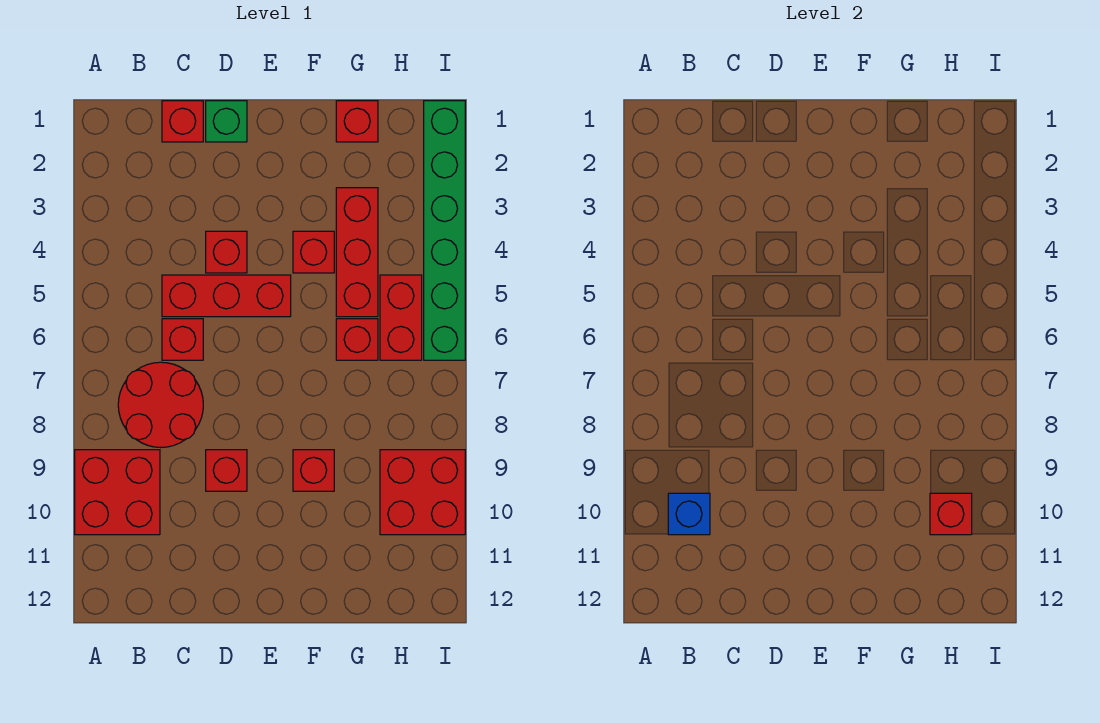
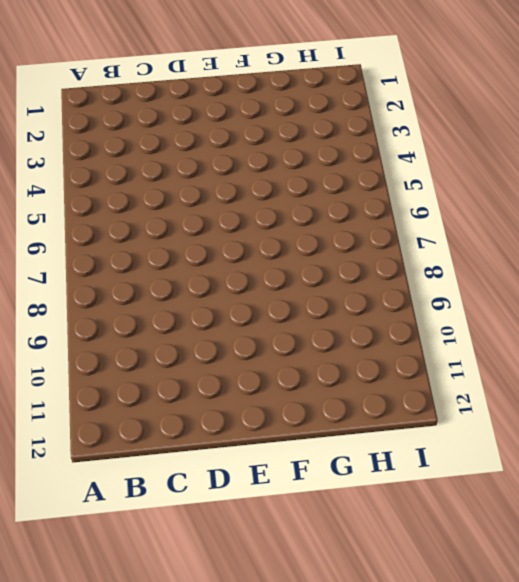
none -> red brick A9:B10 level 1
none -> red round brick B7:C8 level 1
none -> red brick C1 level 1

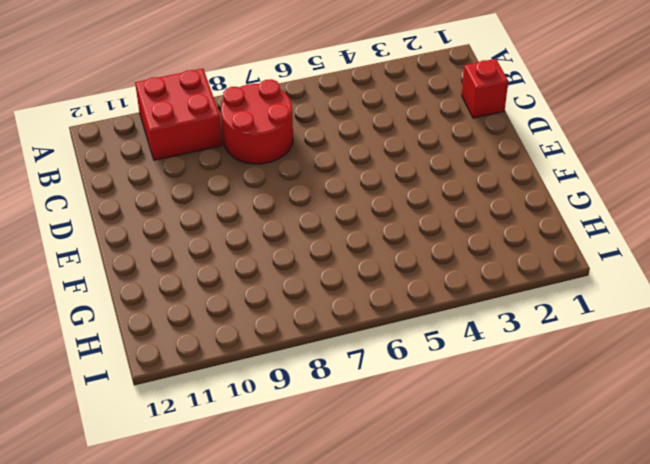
none -> red brick C5:E5 level 1
none -> red brick C6 level 1
none -> green brick D1 level 1

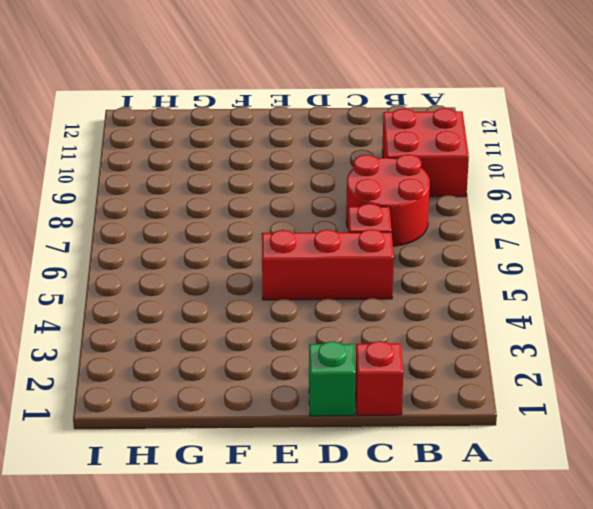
none -> red brick D4 level 1
none -> red brick D9 level 1
none -> red brick F4 level 1

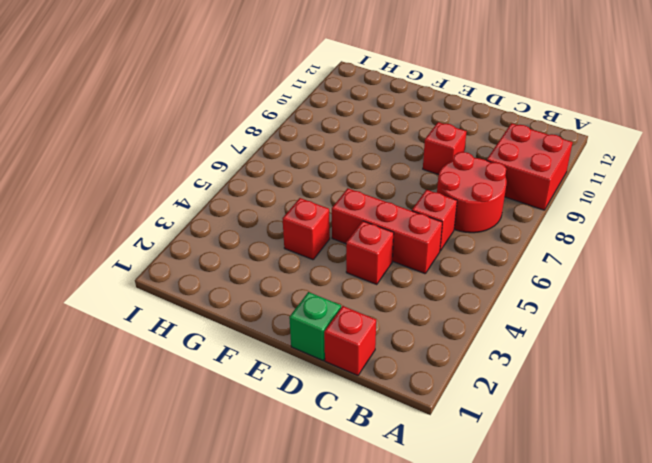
none -> red brick F9 level 1
none -> red brick G1 level 1
none -> red brick G3:G5 level 1

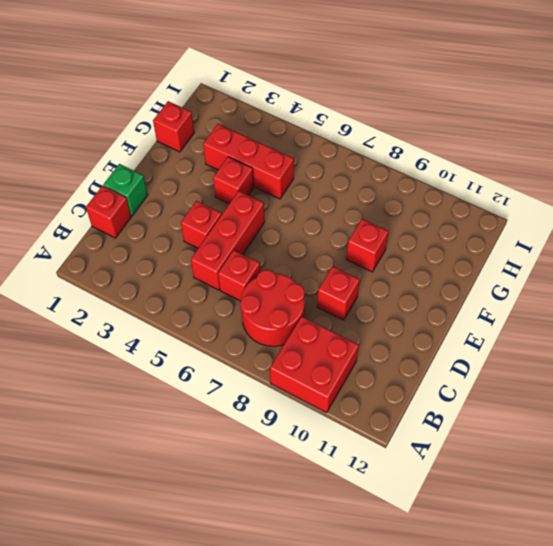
none -> red brick G6 level 1
none -> red brick H5:H6 level 1
none -> red brick H9:I10 level 1

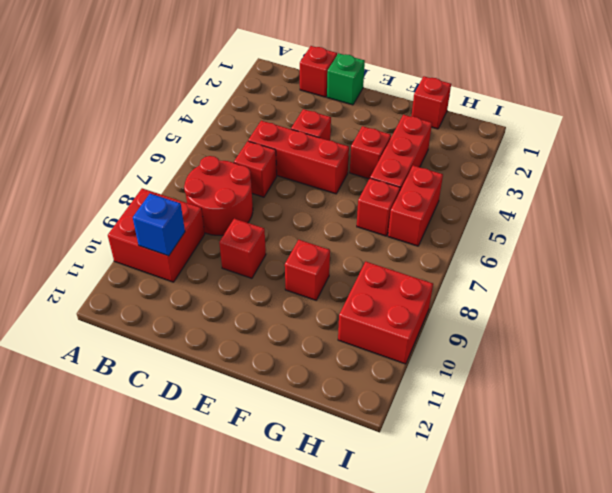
none -> green brick I1:I6 level 1
none -> red brick H10 level 2

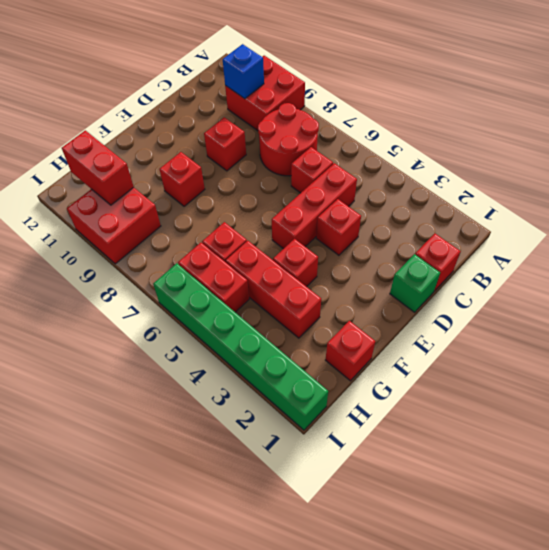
red brick H10:H11 level 2 -> red brick H10 level 2

